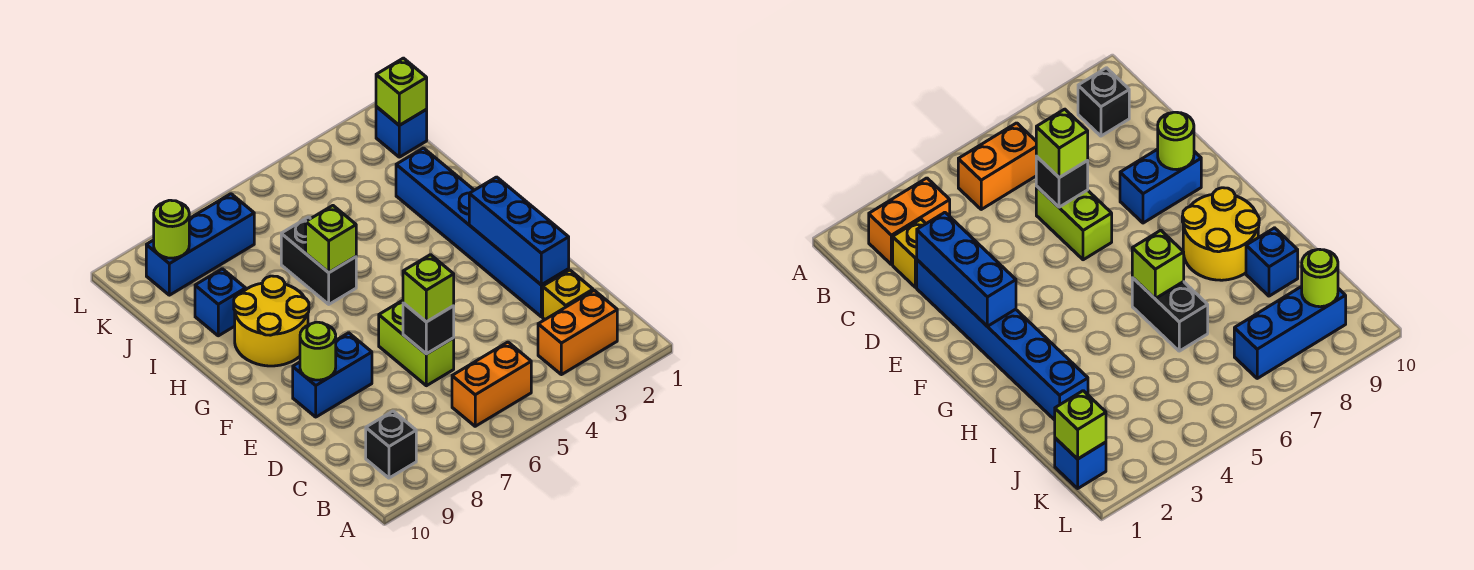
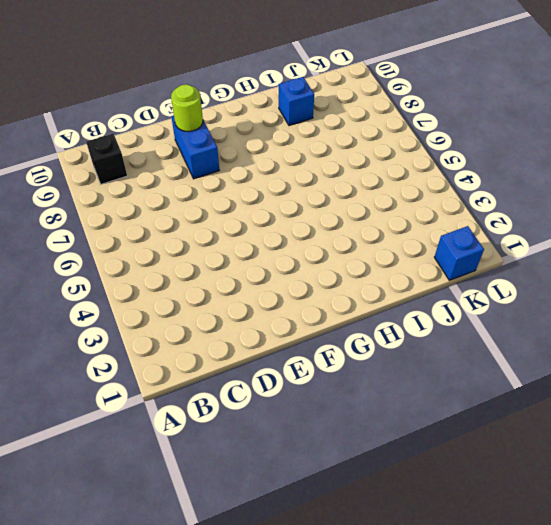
none -> orange brick B2:B3 level 1
none -> orange brick B5:B6 level 1
none -> yellow brick C2 level 1

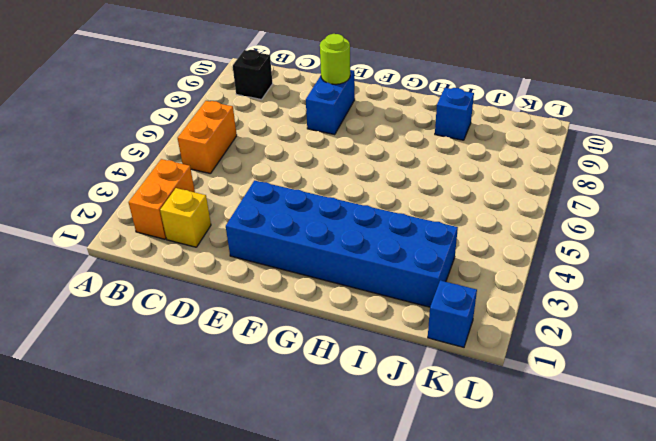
blue brick E2:J3 level 1 -> blue brick D2:I2 level 1
none -> lime brick D6:E6 level 1
none -> yellow round brick G8:H9 level 1
none -> black brick H6:I6 level 1

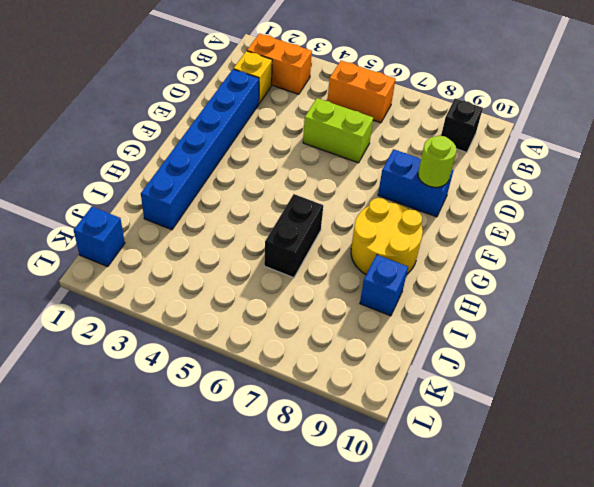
lime brick D5:D6 level 1 -> lime brick D6:E6 level 1
none -> blue brick K7:K9 level 1
none -> blue brick D2:F2 level 2
none -> black brick D6 level 2

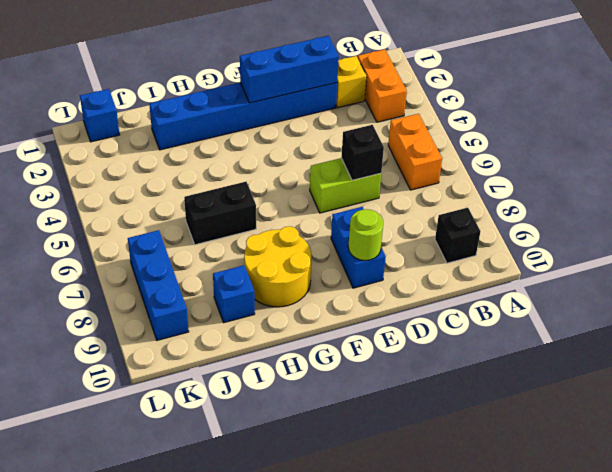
none -> lime brick H6 level 2
none -> lime brick K1 level 2
none -> lime round brick K9 level 2

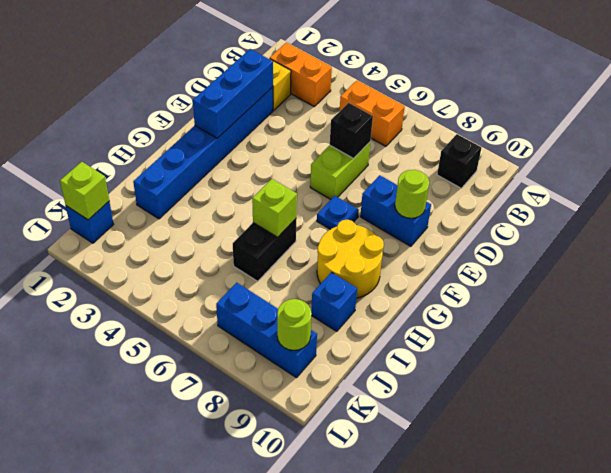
blue plate F7 level 1 -> none
none -> lime brick D6 level 3

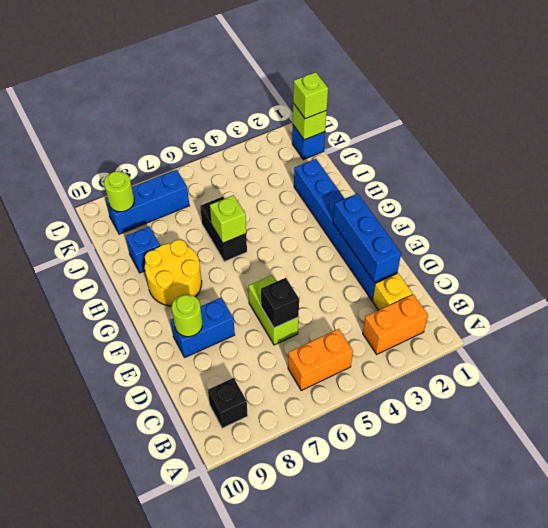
lime brick K1 level 3 -> lime brick D6 level 3

